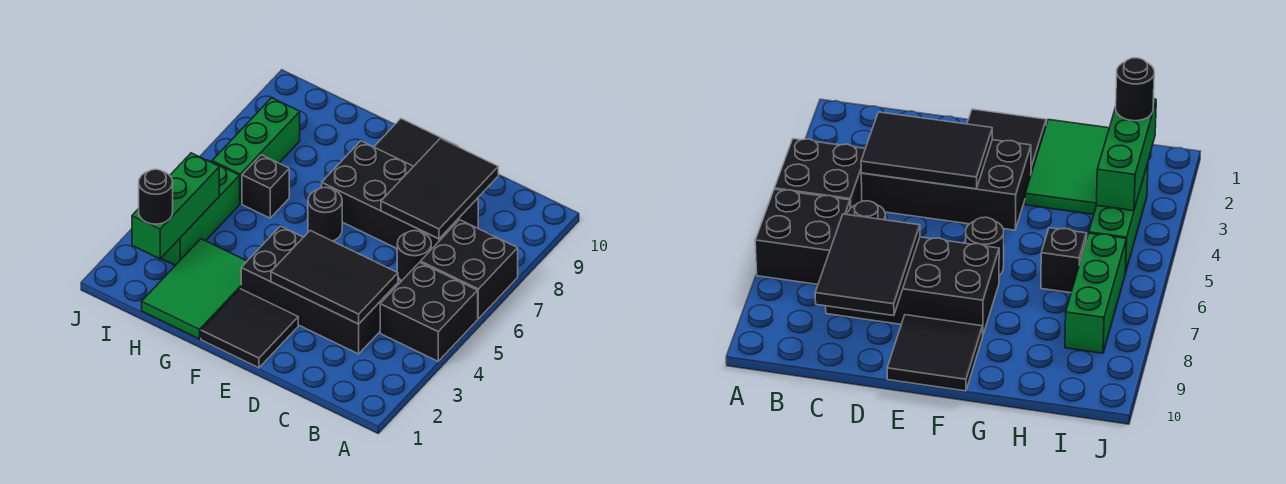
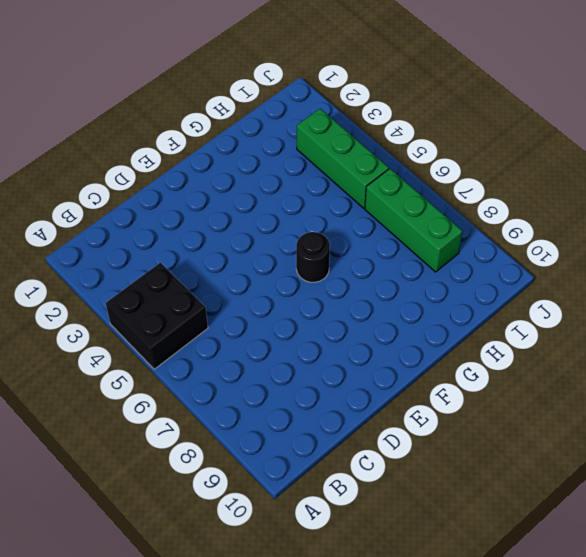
none -> black brick A6:B7 level 1
none -> black brick C3:F4 level 1
none -> black round brick C6 level 1

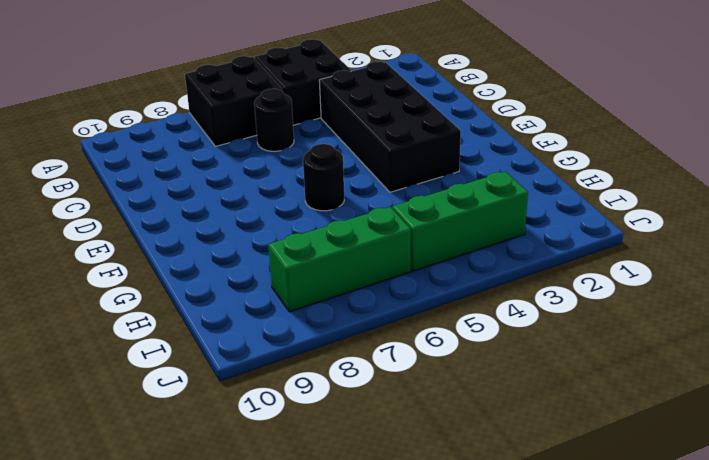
none -> black brick C7:F8 level 1
none -> black tile E1:F2 level 1
none -> black tile E9:F10 level 1

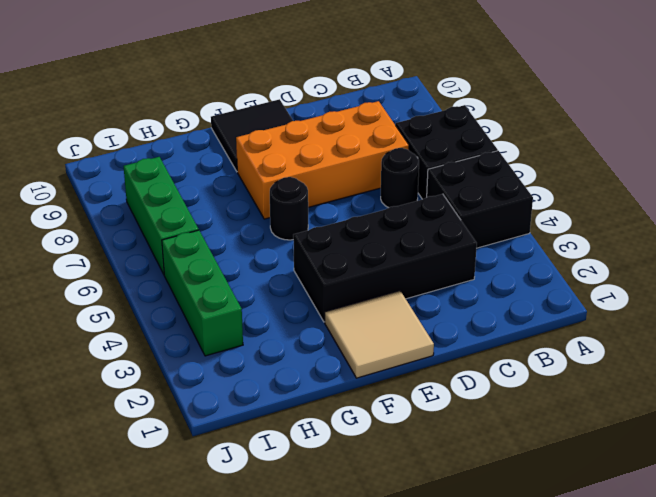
orange brick C7:F8 level 1 -> black brick C7:F8 level 1
tan tile E1:F2 level 1 -> black tile E1:F2 level 1
none -> green tile G1:H3 level 1
none -> black brick H6 level 1
none -> black tile C3:E4 level 2

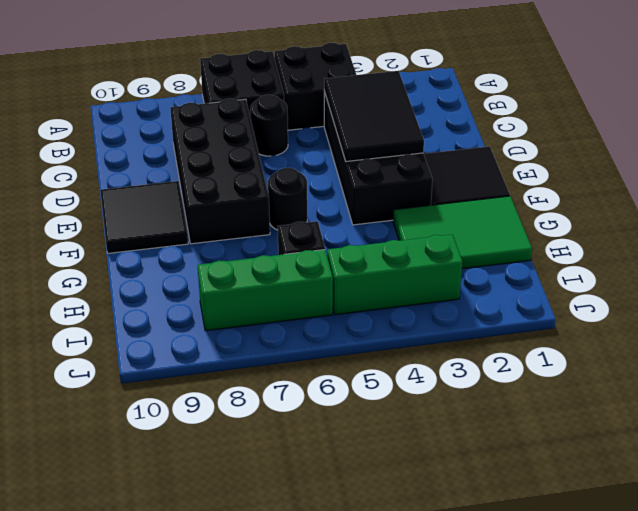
none -> black tile C7:D9 level 2
none -> green brick I2:I4 level 2
none -> black round brick I2 level 3

